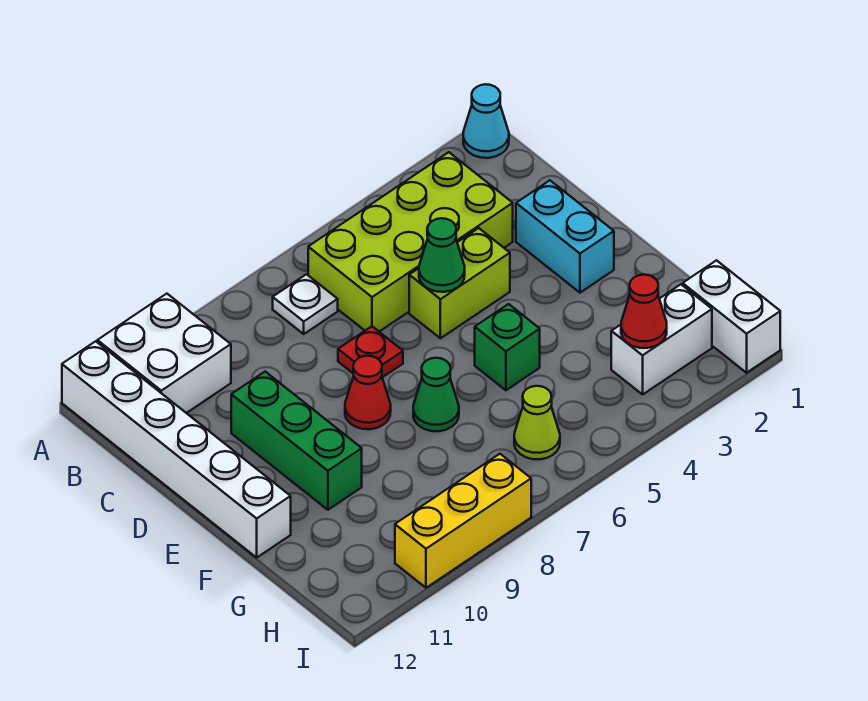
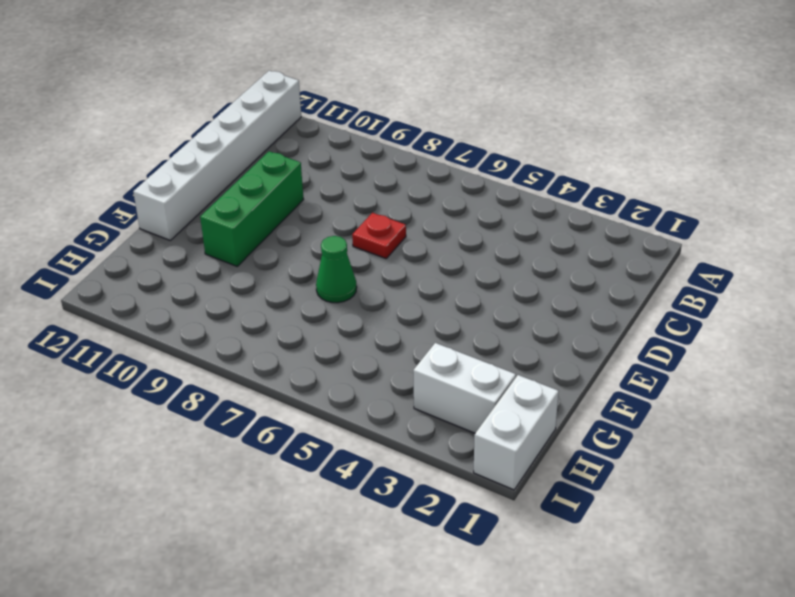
none -> cyan cone A1 level 1
none -> white brick A10:B11 level 1
none -> lime brick B3:C6 level 1

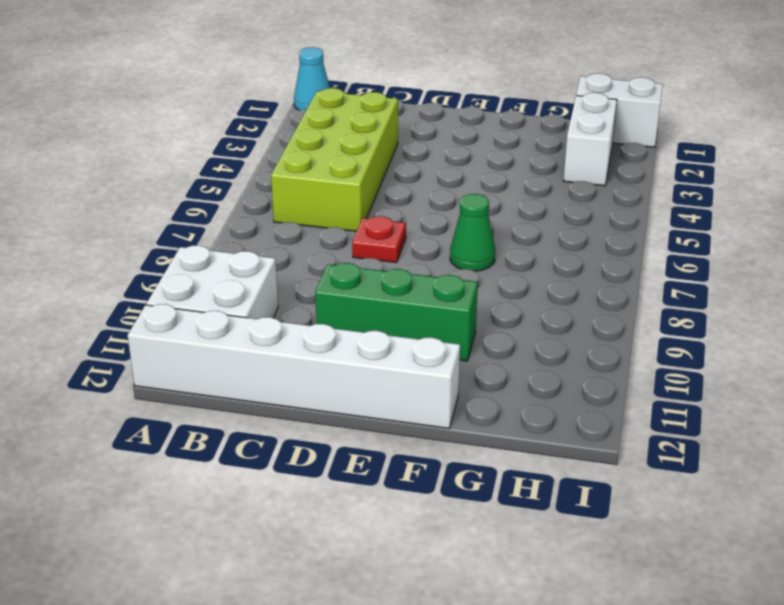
none -> white plate B7 level 1
none -> cyan brick D2:E2 level 1
none -> lime brick D4:D5 level 1

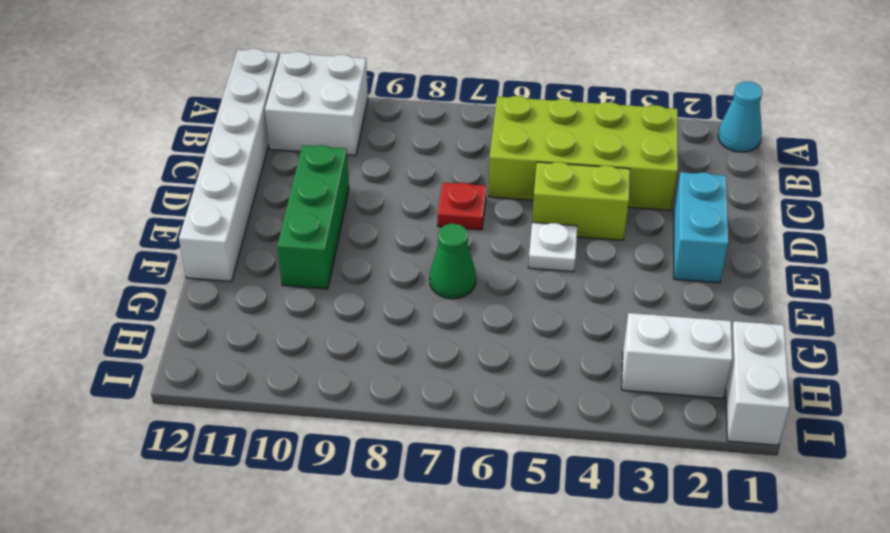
white plate E5 level 1 -> white plate B7 level 1
none -> red cone E8 level 1
none -> green brick F5 level 1
none -> lime cone H6 level 1

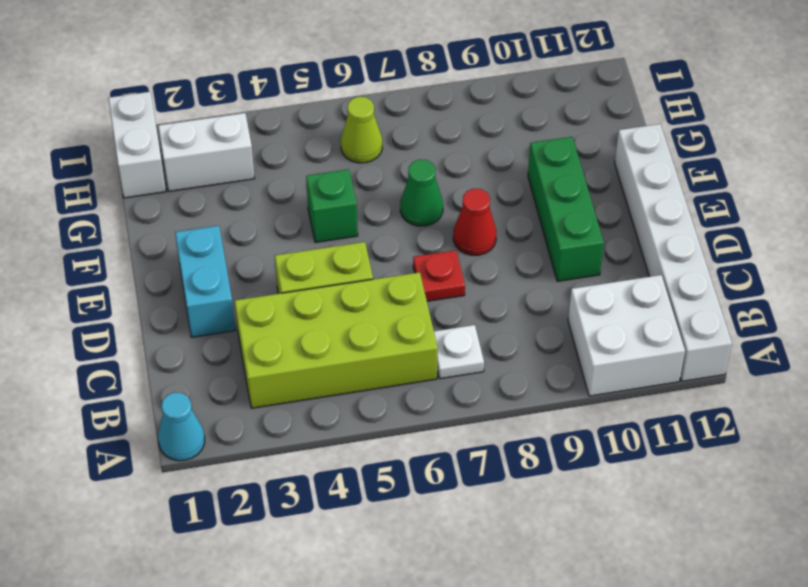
none -> yellow brick I8:I10 level 1
none -> green cone D5 level 2
none -> red cone H3 level 2

